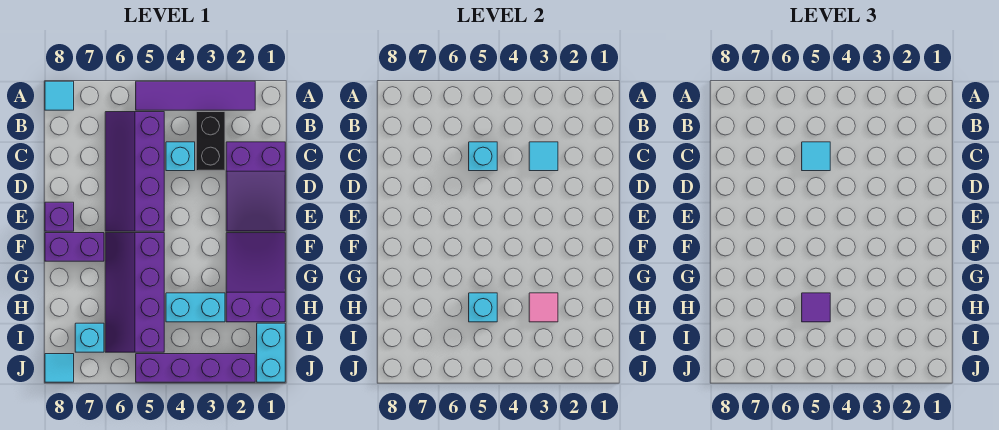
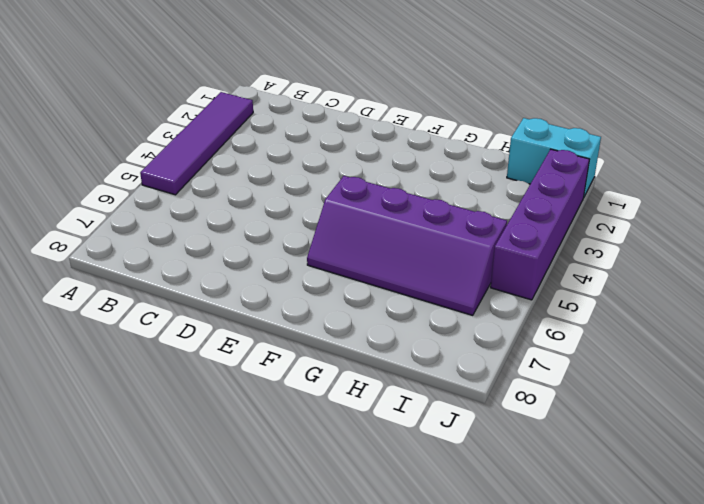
none -> cyan tile A8 level 1
none -> black brick B3:C3 level 1
none -> purple slope B5:E6 level 1 top 5

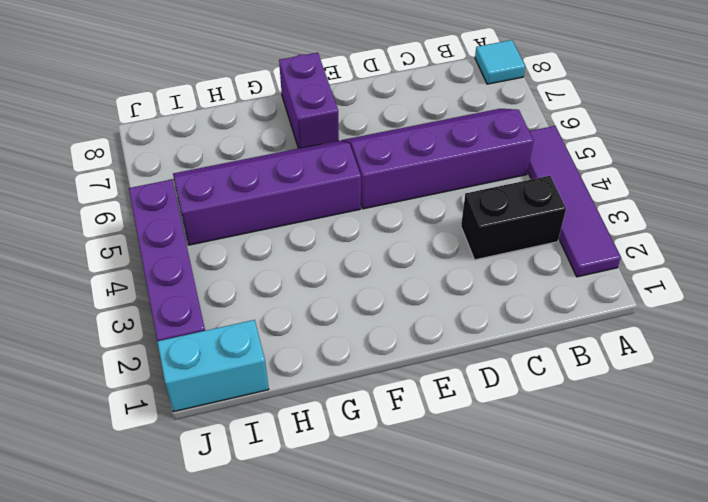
none -> purple slope C1:E2 level 1 top C
none -> cyan brick C4 level 1
none -> purple brick E8 level 1

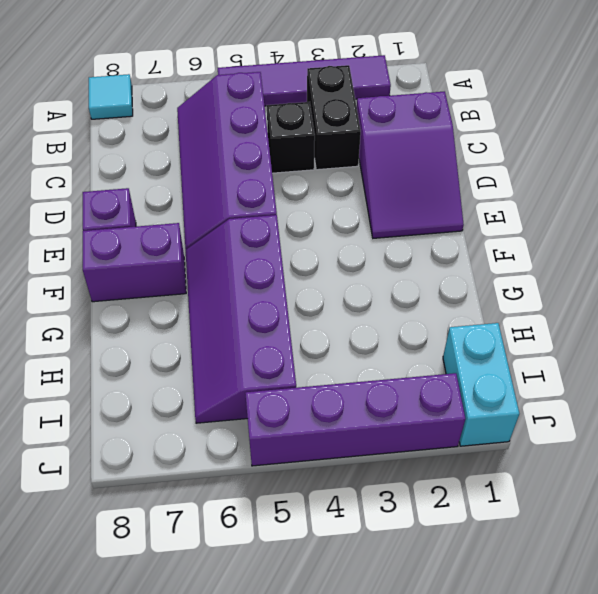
black brick C4 level 1 -> cyan brick C4 level 1
none -> purple slope F1:H2 level 1 top H
none -> cyan brick H3:H4 level 1
none -> cyan brick I7 level 1

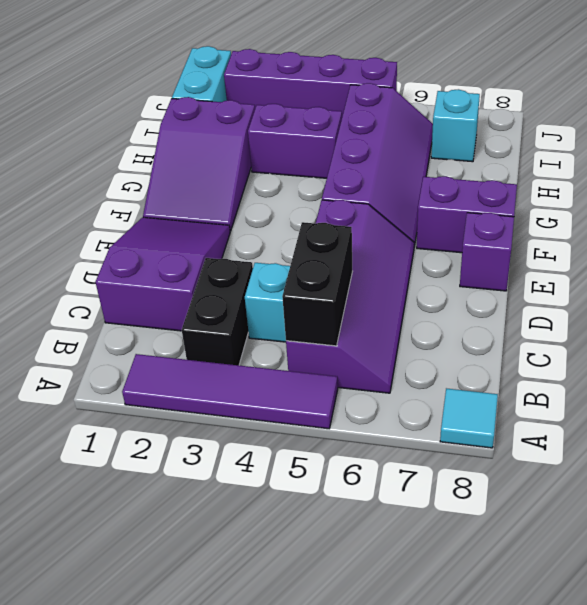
black brick B5:C5 level 2 -> cyan brick C5 level 2
purple brick H3:H4 level 1 -> cyan brick H3:H4 level 1
none -> cyan tile J8 level 1
none -> cyan tile C3 level 2
none -> pink tile H3 level 2

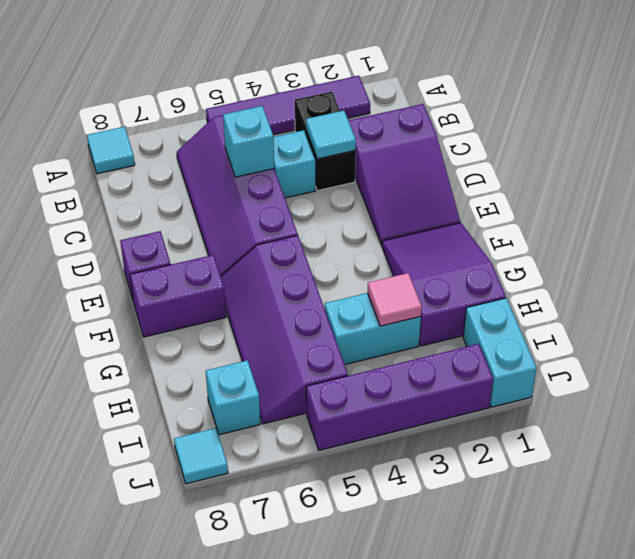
none -> cyan brick H5 level 2
none -> cyan tile C5 level 3
none -> purple tile H5 level 3

